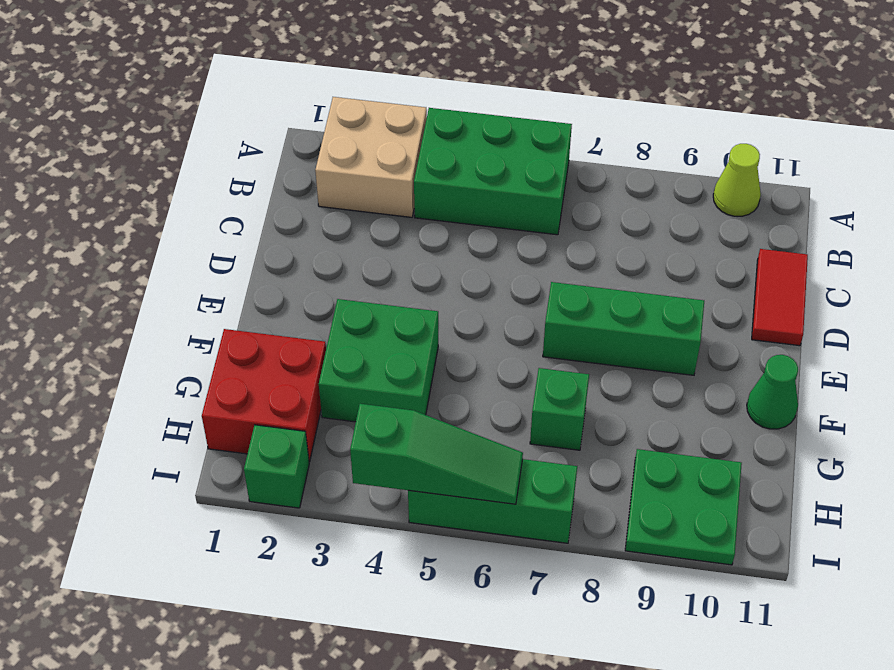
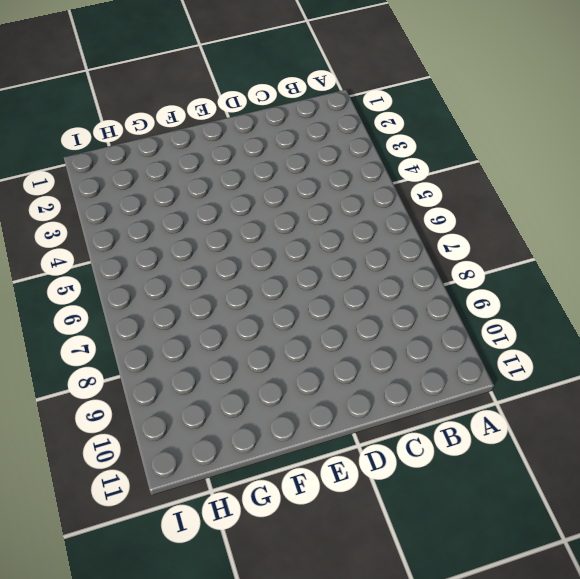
none -> tan brick A2:B3 level 1
none -> green brick A4:B6 level 1
none -> lime cone A10 level 1

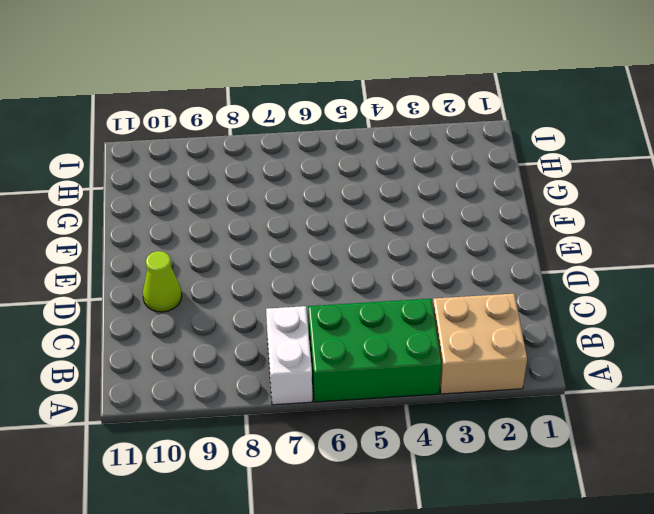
white brick A7:B7 level 1 -> none
lime cone D10 level 1 -> lime cone A10 level 1
none -> red tile C11:D11 level 1
none -> green brick E7:E9 level 1
none -> green brick F3:G4 level 1

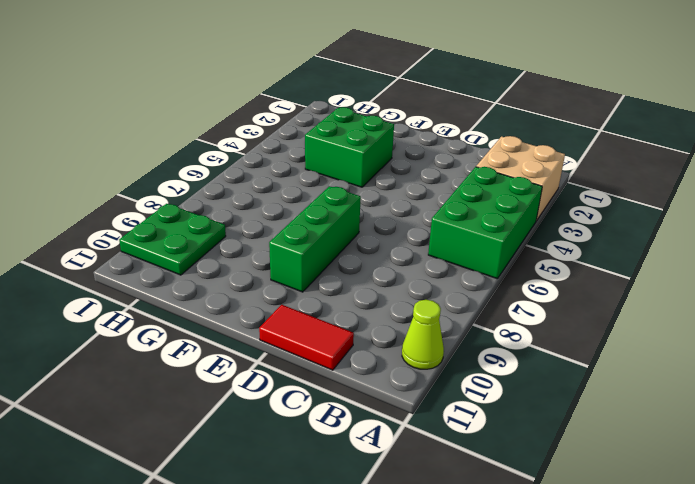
none -> green cone F11 level 1
none -> red brick G1:H2 level 1
none -> green brick G7 level 1

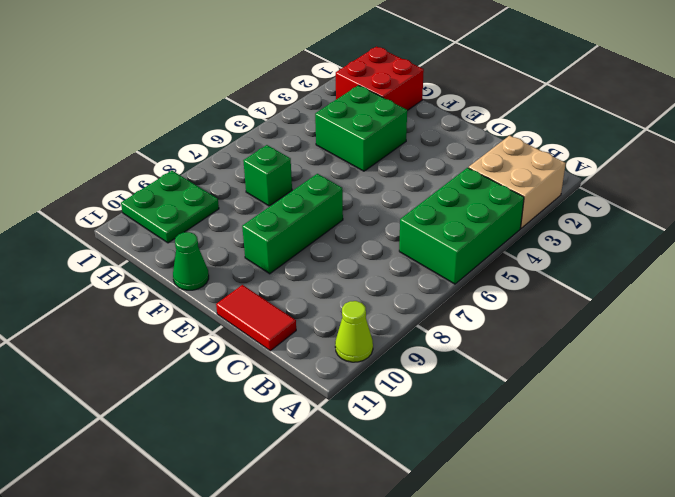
none -> green brick I2 level 1
none -> green brick I5:I7 level 1
none -> green slope I4:I6 level 2 top 4

